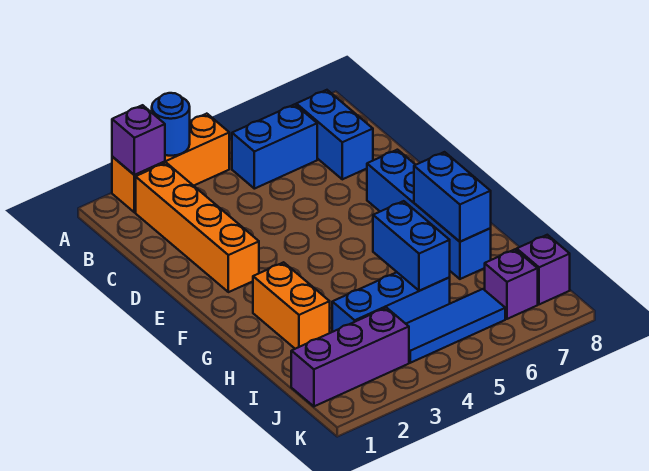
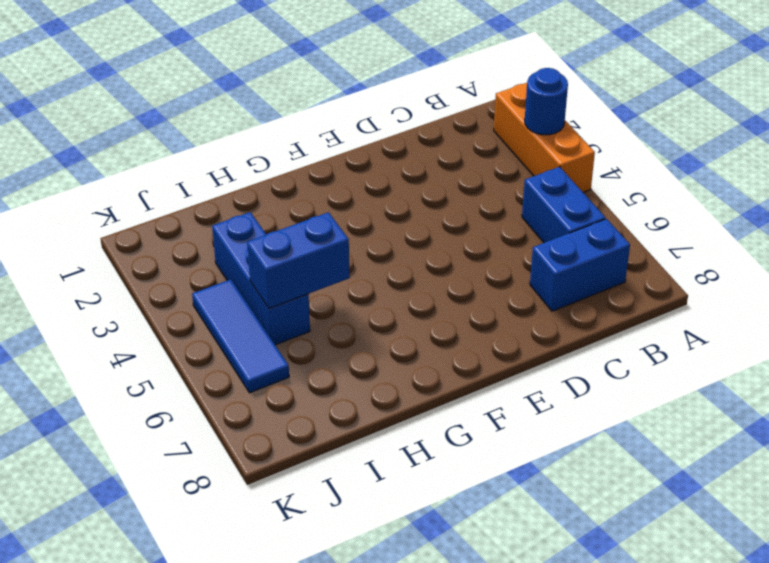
none -> orange brick B2:E2 level 1
none -> blue brick E7:H7 level 1
none -> orange brick G2:H2 level 1

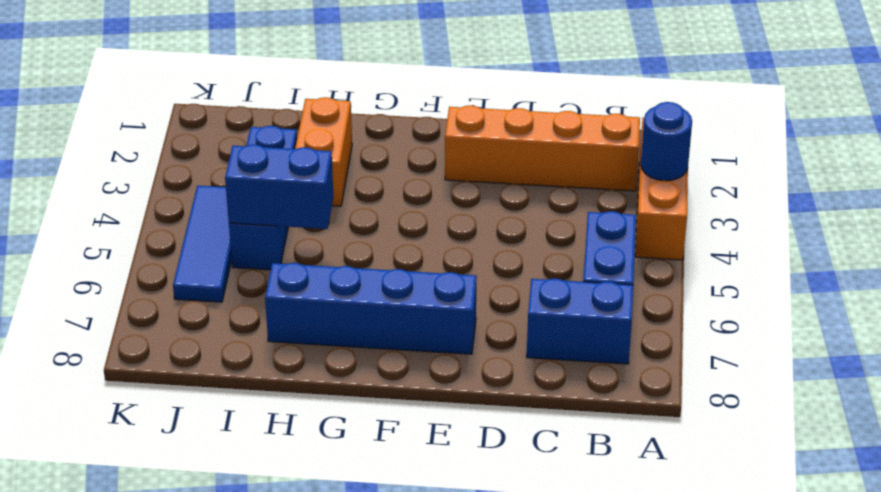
orange brick H2:H3 level 1 -> orange brick G2:H2 level 1
none -> purple brick J1:J3 level 1
none -> purple brick J7 level 1
none -> purple brick J8 level 1

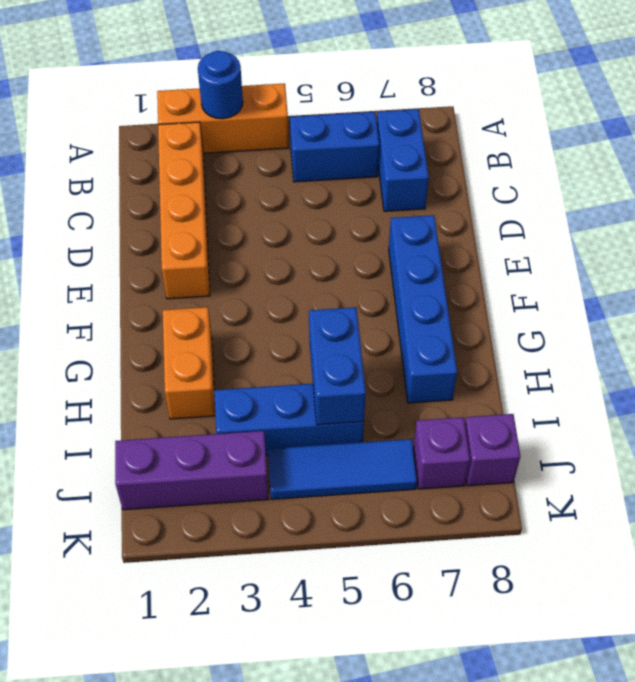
none -> purple brick A2 level 2
none -> blue brick G7:H7 level 2

